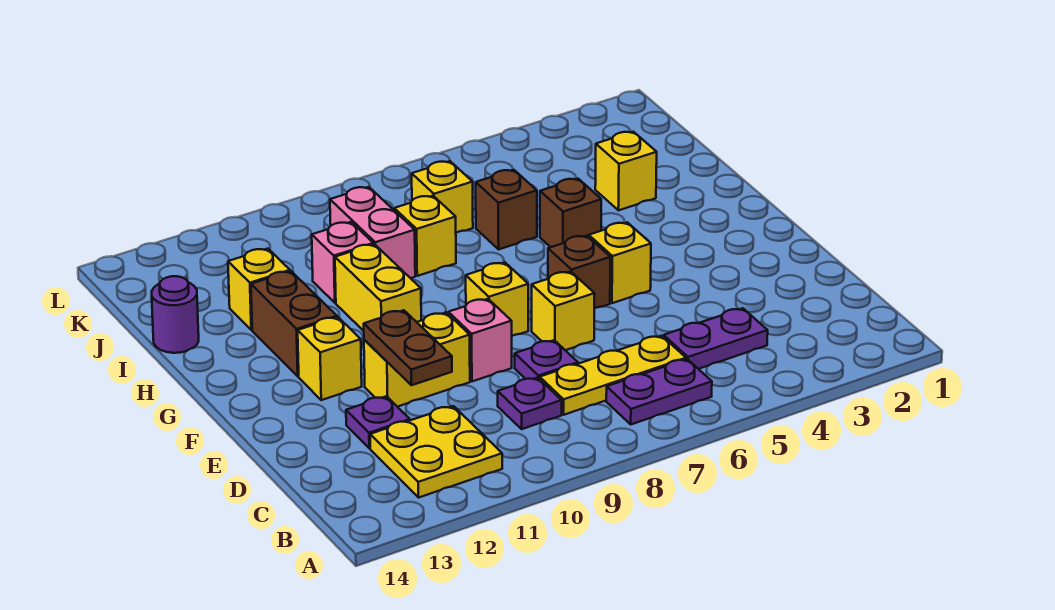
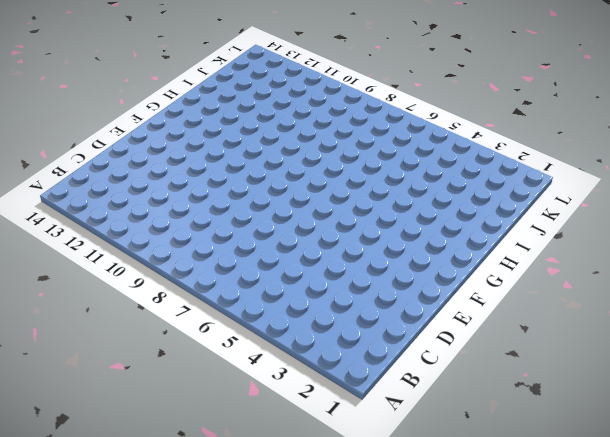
none -> purple plate B6:B7 level 1
none -> yellow plate B11:C12 level 1
none -> purple plate C4:C5 level 1

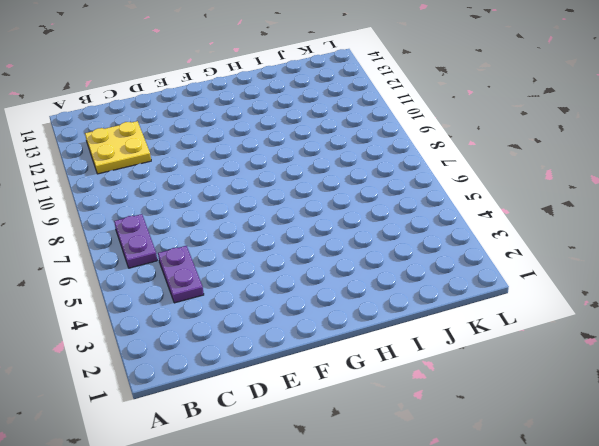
none -> yellow plate C6:C8 level 1
none -> purple plate C9 level 1
none -> purple plate D8 level 1

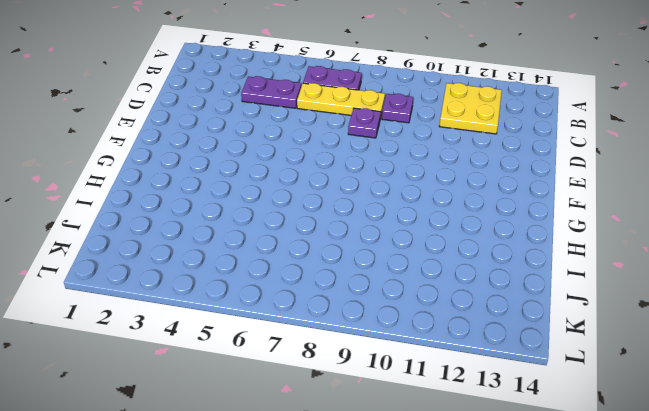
none -> purple plate D12 level 1
none -> yellow brick E7 level 1
none -> pink brick E9 level 1

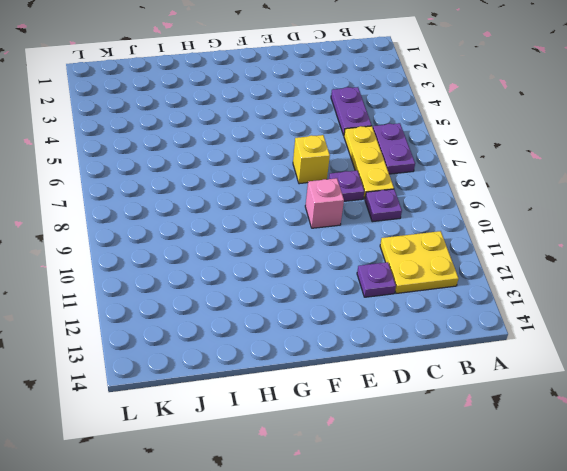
none -> yellow brick E10:E11 level 1
none -> yellow brick F5 level 1
none -> brown brick F6 level 1

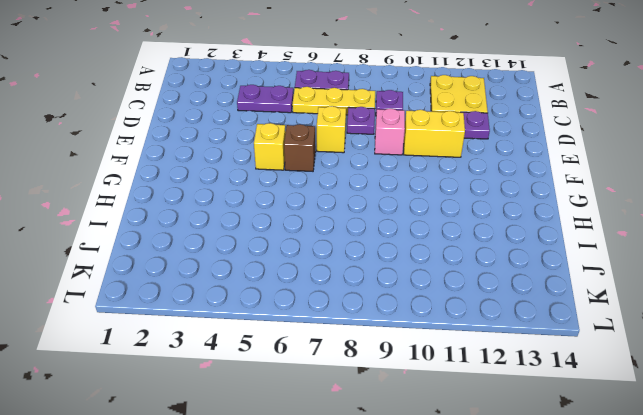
none -> yellow brick F8 level 1
none -> yellow brick F12 level 1
none -> yellow brick G10:H10 level 1

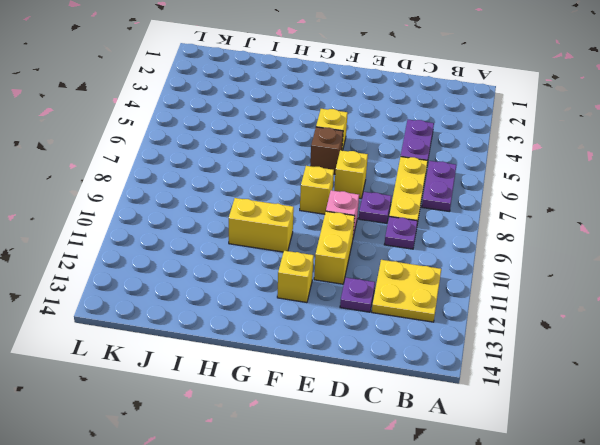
none -> brown brick G12:H12 level 1
none -> brown brick H5 level 1
none -> yellow brick I3 level 1

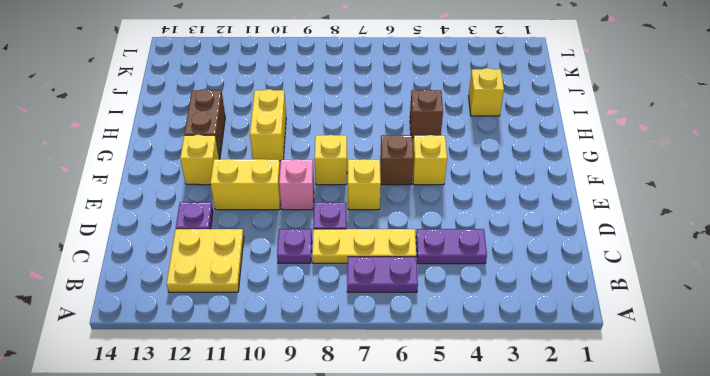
none -> brown brick I6 level 1
none -> yellow brick I8 level 1
none -> pink brick I9:J9 level 1

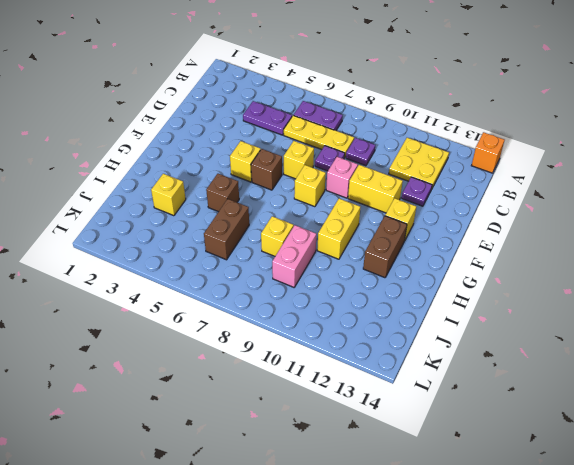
orange brick A14 level 1 -> none
brown brick I6:J6 level 1 -> brown brick I6 level 1
none -> pink brick I10 level 1
none -> yellow brick I12 level 1
none -> purple round brick I14 level 1

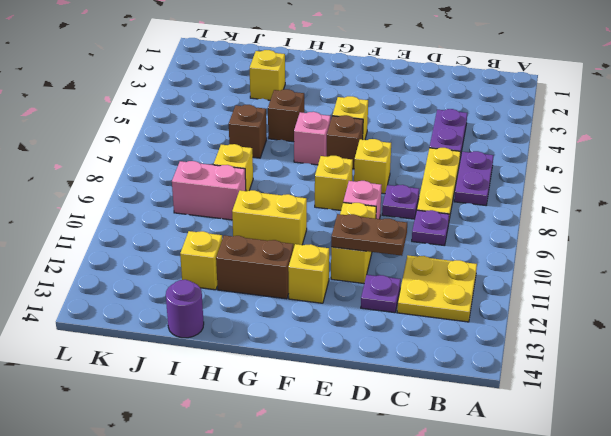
pink brick G6 level 1 -> pink brick I10 level 1
none -> yellow brick J7 level 1

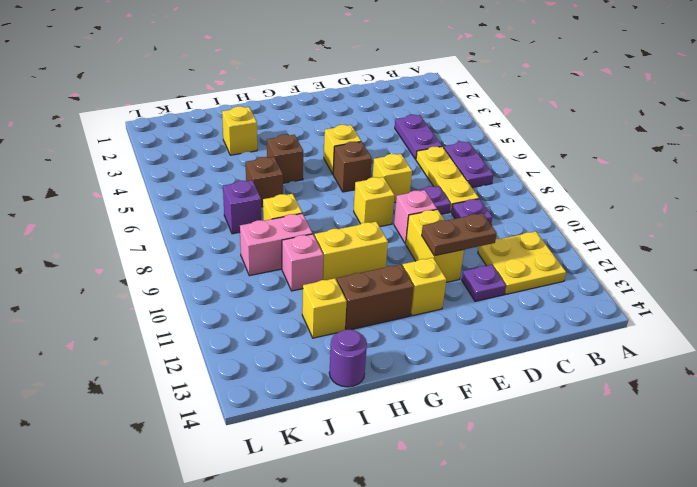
purple brick J7 level 1 -> yellow brick J7 level 1

